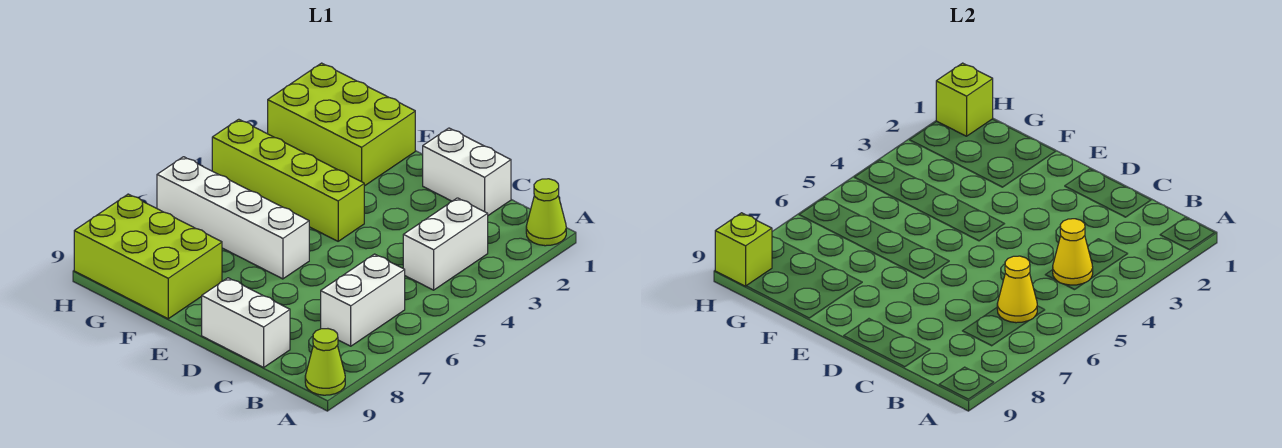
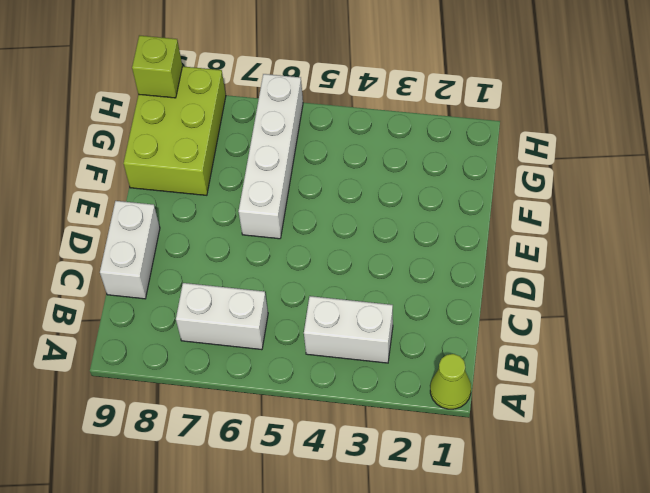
none -> lime cone A9 level 1
none -> white brick C1:D1 level 1
none -> lime brick E4:H4 level 1

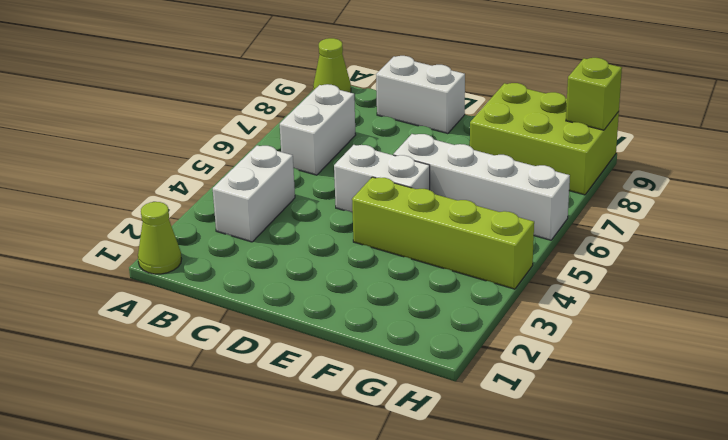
white brick D5:E5 level 1 -> white brick C1:D1 level 1
none -> lime brick F1:H2 level 1
none -> yellow cone B4 level 2
none -> yellow cone B6 level 2

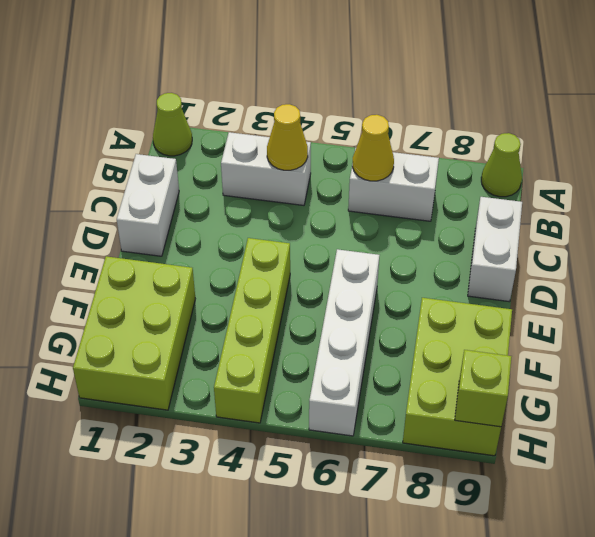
none -> lime brick H1 level 2

